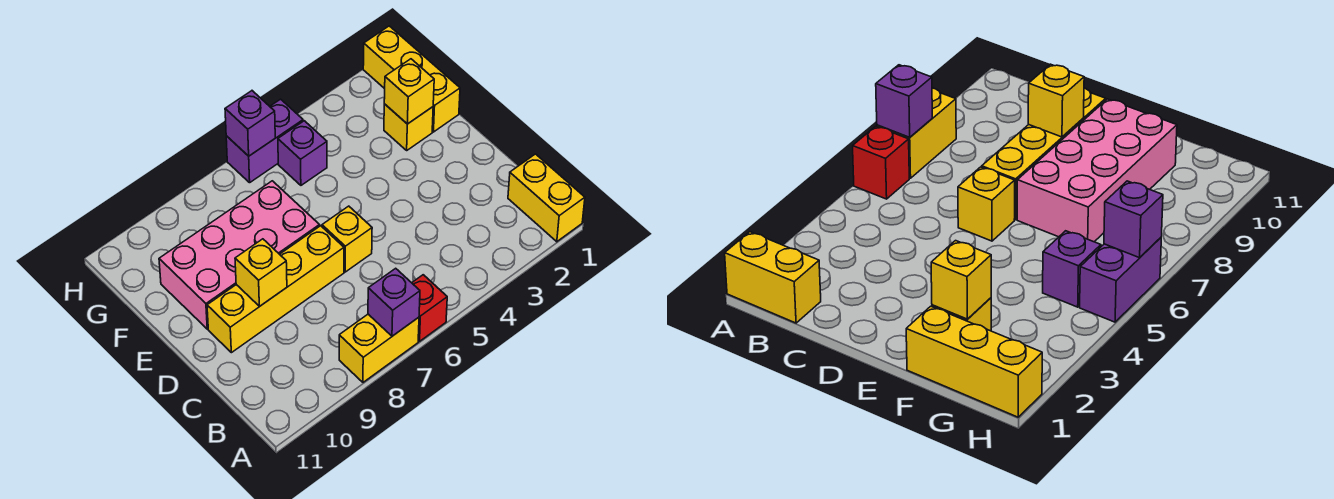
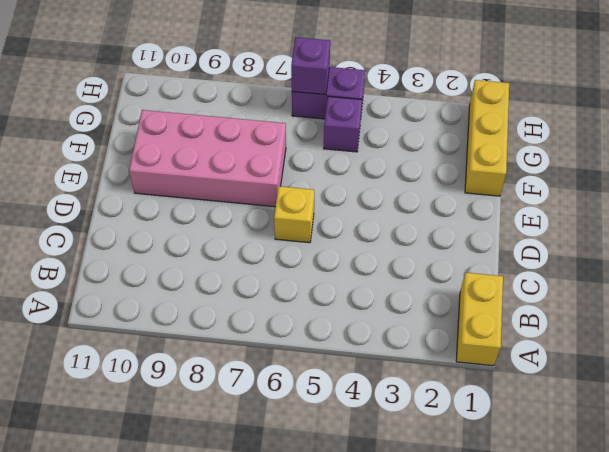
none -> red brick A6 level 1
none -> yellow brick A7:A8 level 1
none -> yellow brick D7:D10 level 1

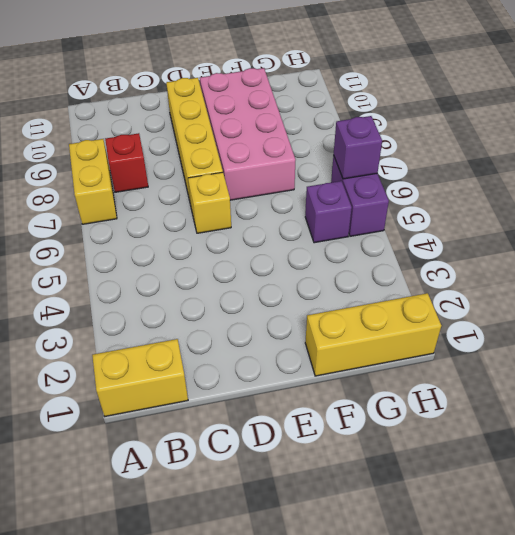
red brick B8 level 1 -> red brick A6 level 1
none -> yellow brick F2 level 1
none -> purple brick A7 level 2
none -> yellow brick D9 level 2

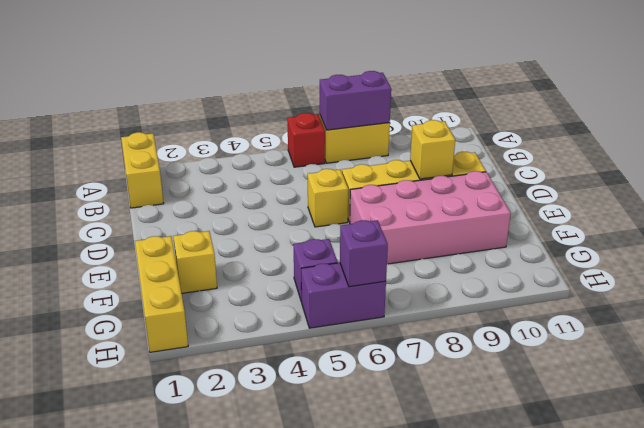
purple brick A7:A8 level 2 -> purple brick A7 level 2
none -> yellow brick F2 level 2

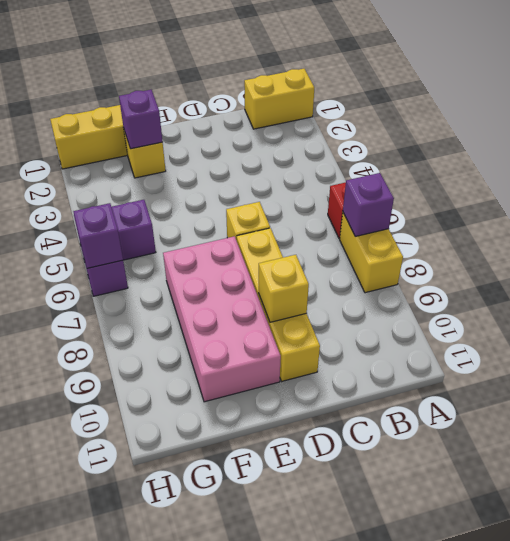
purple brick F2 level 2 -> yellow brick F2 level 2

